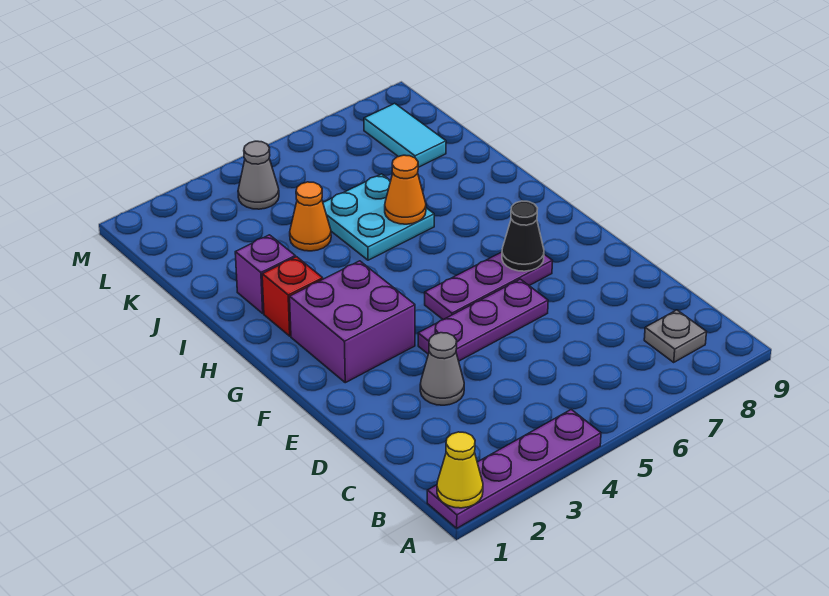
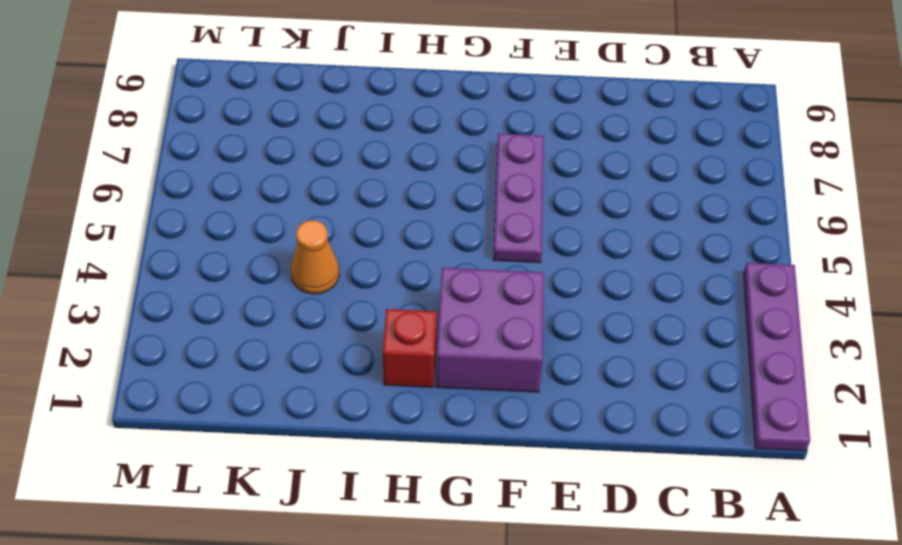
none -> grey plate B8 level 1
none -> grey cone D3 level 1
none -> purple plate E4:E6 level 1

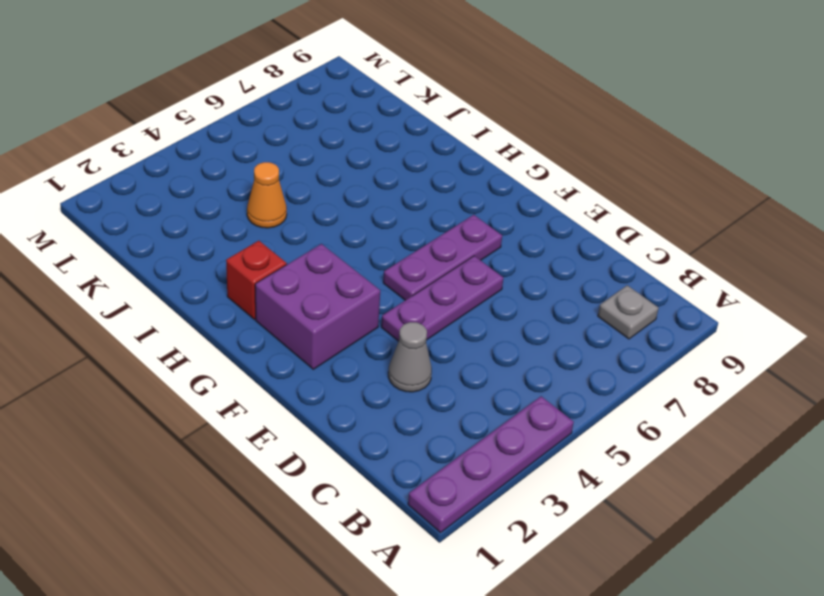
none -> purple brick I2 level 1
none -> cyan plate I5:J6 level 1
none -> cyan tile K8:L8 level 1

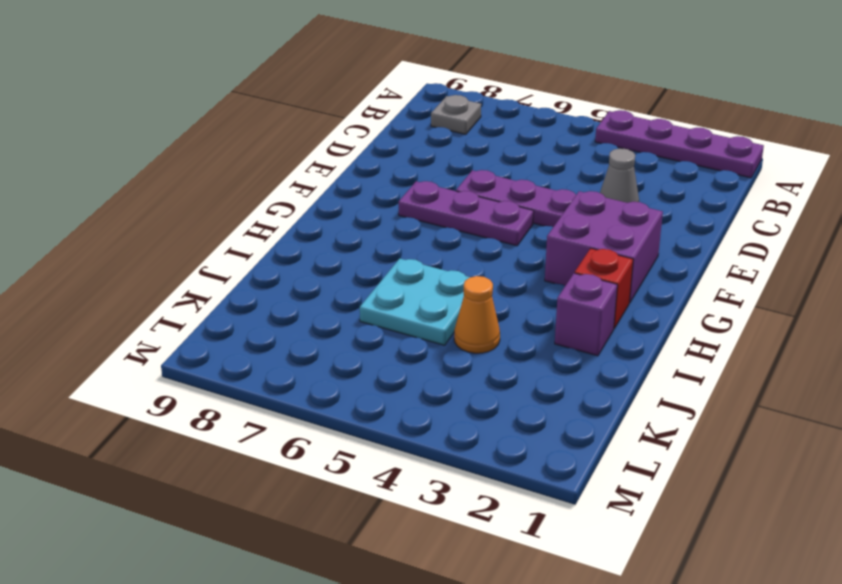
none -> cyan tile K8:L8 level 1
none -> grey cone L4 level 1
none -> yellow cone A1 level 2

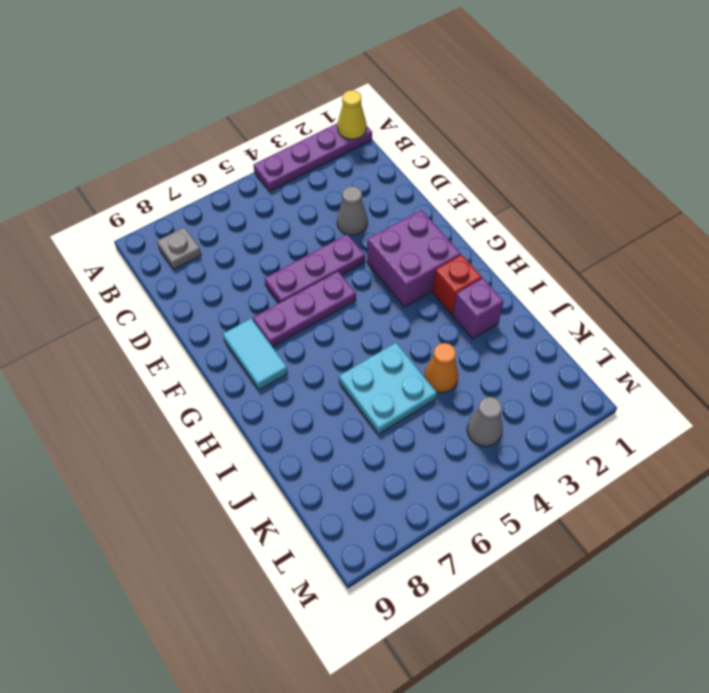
cyan tile F8:G8 level 1 -> cyan tile K8:L8 level 1
none -> black cone F7 level 2
none -> orange cone I6 level 2

